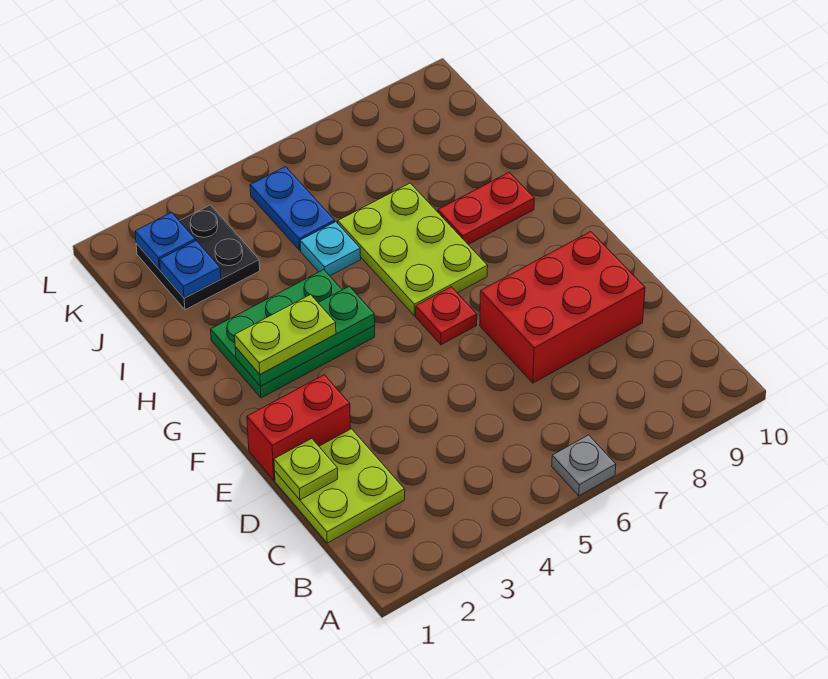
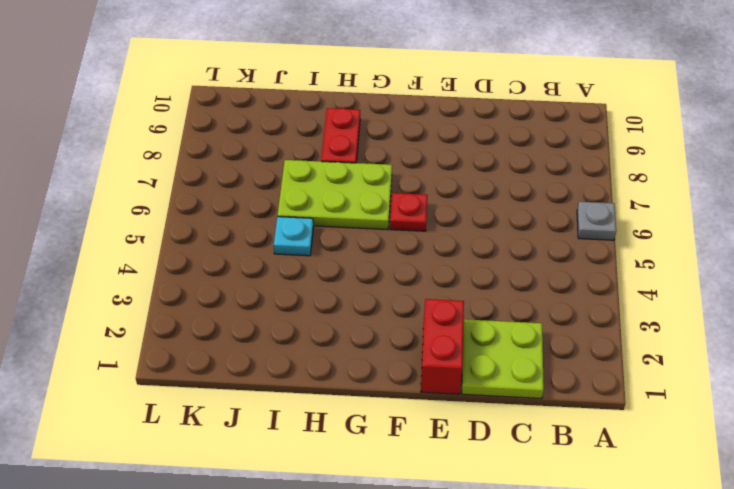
none -> red brick D7:E9 level 1
none -> green plate G2:H4 level 1
none -> black plate J2:K3 level 1

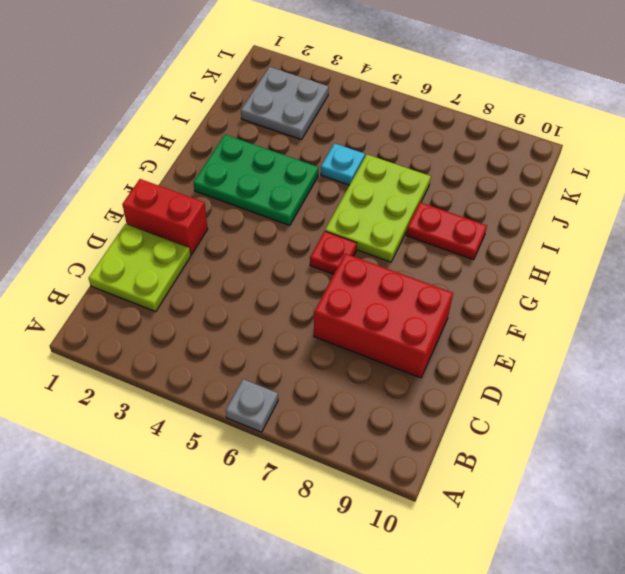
grey plate J2:K3 level 1 -> black plate J2:K3 level 1
none -> blue plate J5:K5 level 1
none -> lime plate D1 level 2
none -> green plate G2:G4 level 2

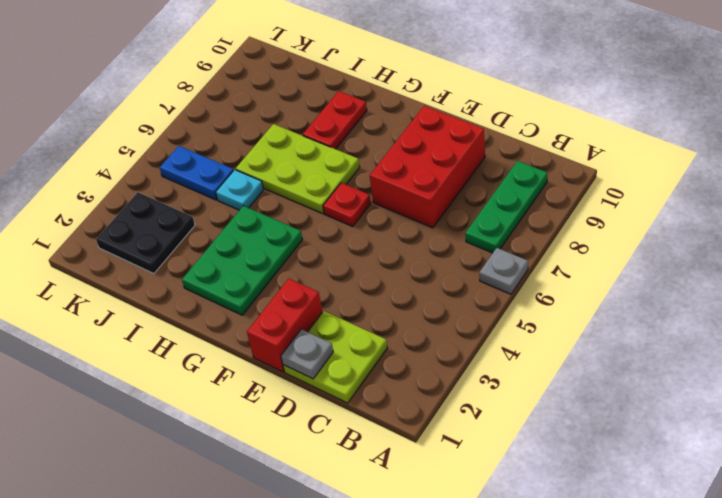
green plate B7:B9 level 1 -> green plate G2:G4 level 2
grey plate D1 level 2 -> lime plate D1 level 2
none -> blue plate J2 level 2
none -> blue plate K2 level 2
none -> lime plate G2:G3 level 3

